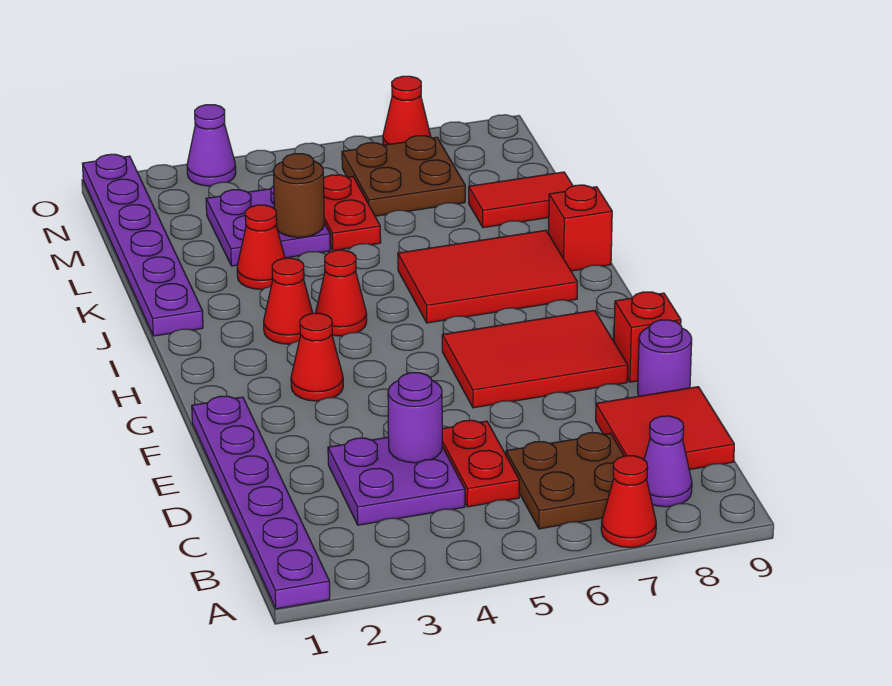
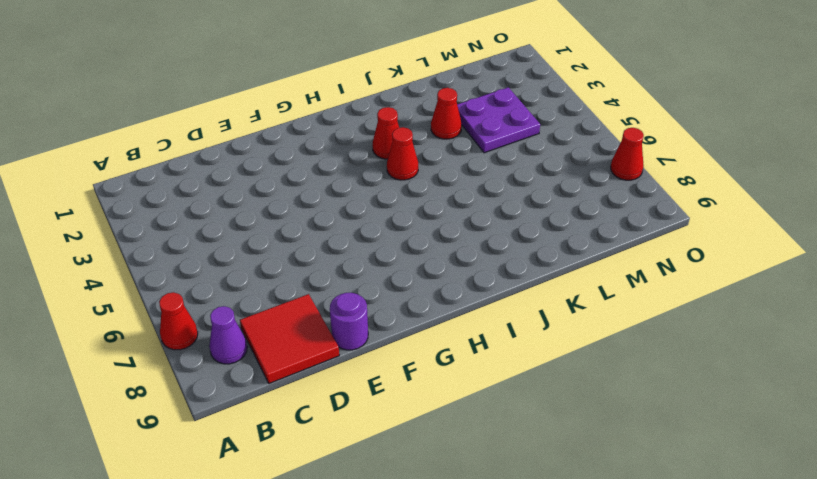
none -> purple plate A1:F1 level 1
none -> brown plate B6:C7 level 1
none -> purple plate C3:D4 level 1

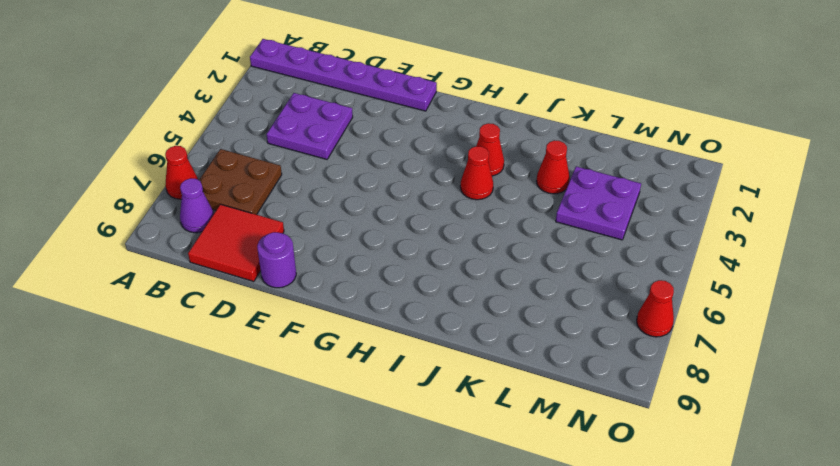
none -> red plate C5:D5 level 1
none -> red tile F6:G8 level 1
none -> red brick F9 level 1

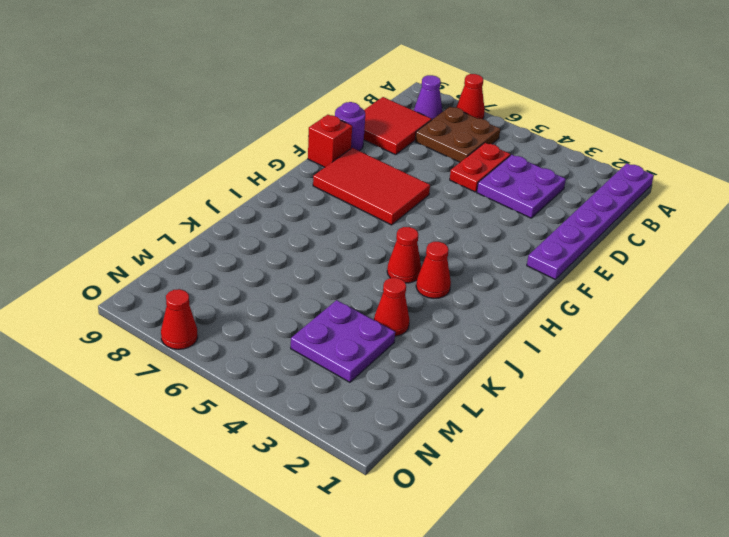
none -> red cone G3 level 1
none -> red tile I6:J8 level 1
none -> purple plate J1:O1 level 1

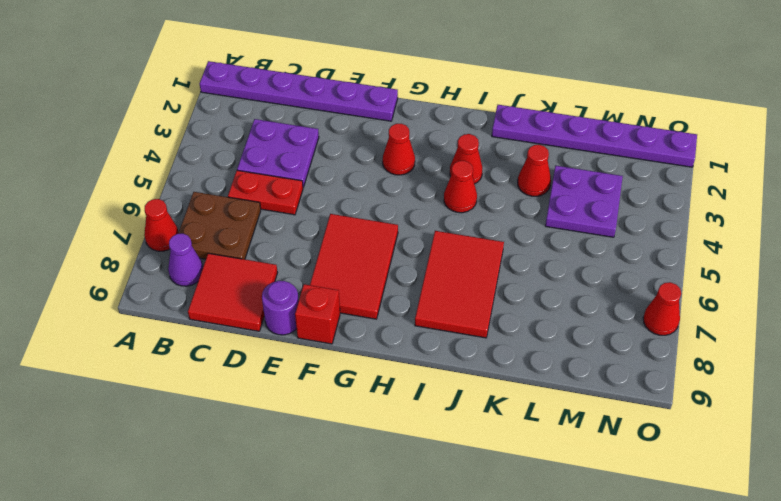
none -> red brick J9 level 1
none -> red plate L5:M5 level 1
none -> red tile L8:L9 level 1

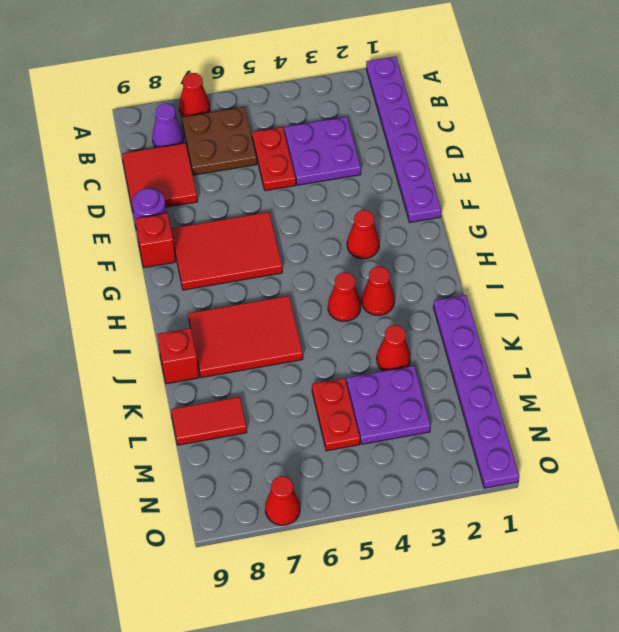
none -> brown plate M6:N7 level 1
none -> purple cone O3 level 1
none -> purple round brick D4 level 2

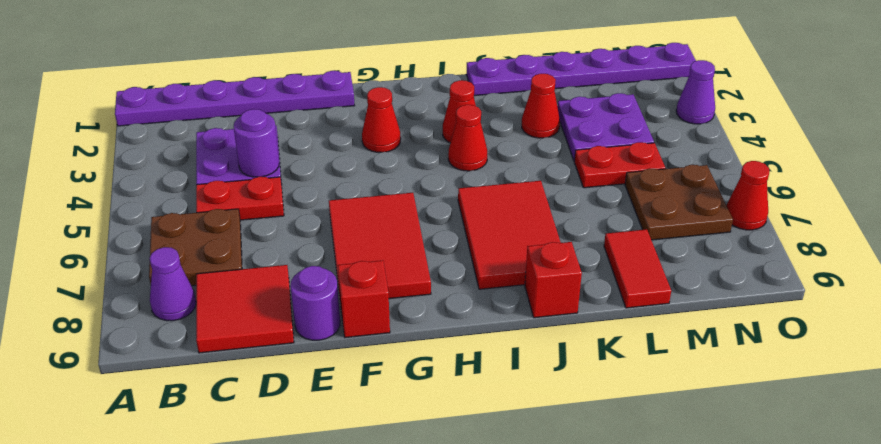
none -> red cone A7 level 1
none -> brown round brick L4 level 2

